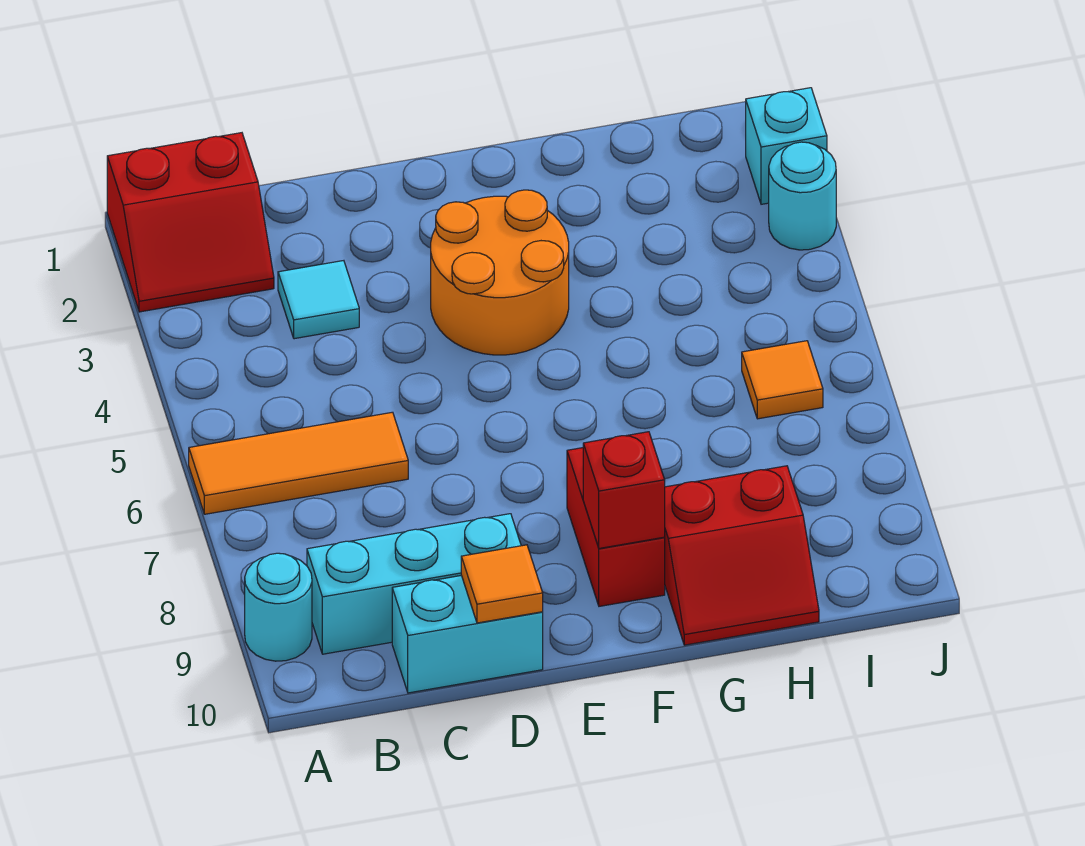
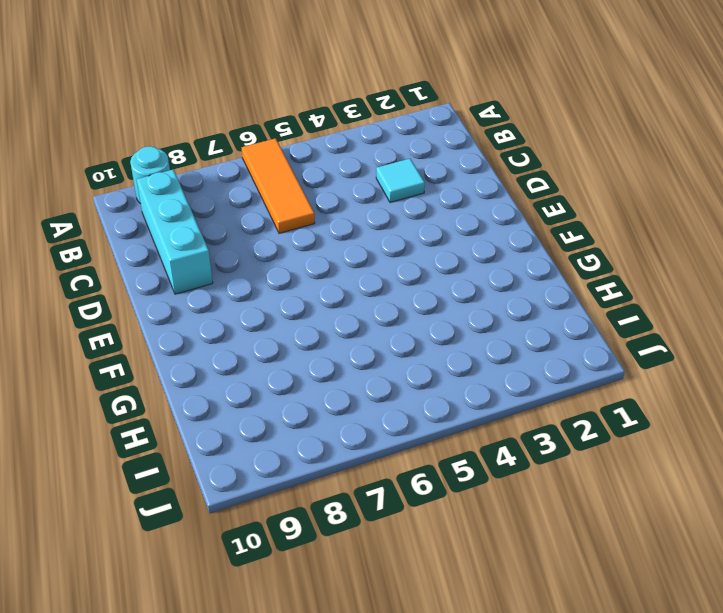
none -> red slope A1:B2 level 1 top 1
none -> cyan brick C10:D10 level 1
none -> orange round brick E3:F4 level 1

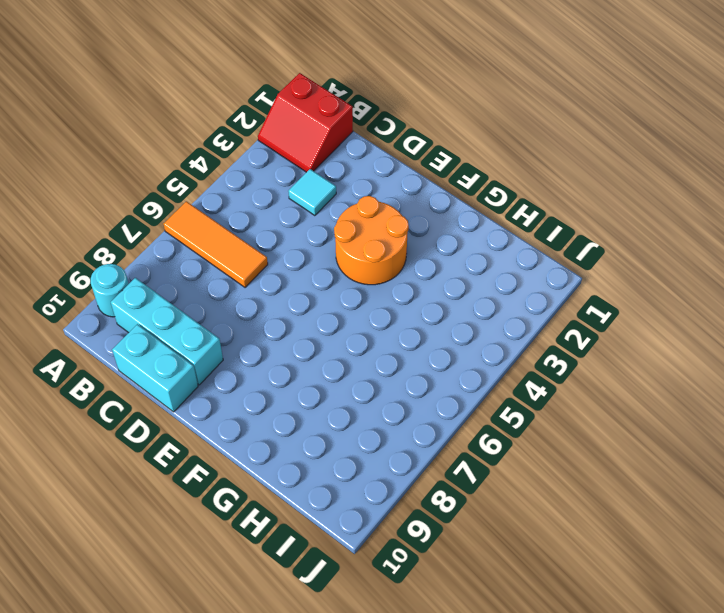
none -> red brick F8:F9 level 1
none -> red slope G9:H10 level 1 top 9
none -> orange tile I6 level 1

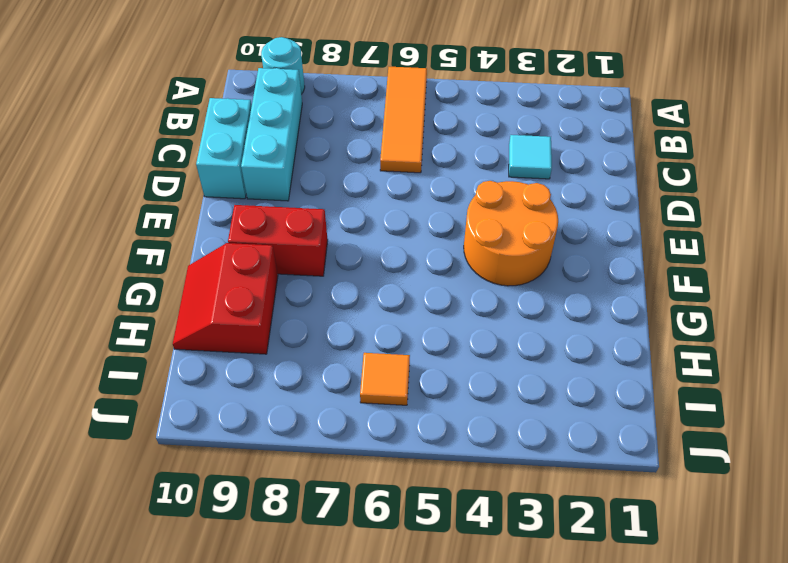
none -> red slope A1:B2 level 1 top 1
none -> cyan brick J2 level 1
none -> cyan round brick J3 level 1

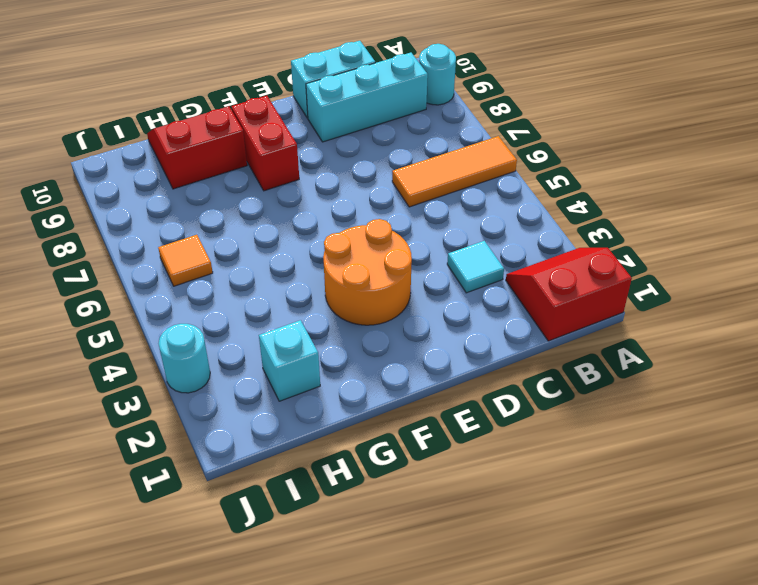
cyan brick H2 level 1 -> cyan brick J2 level 1
none -> orange tile D10 level 2
none -> red brick F9 level 2

